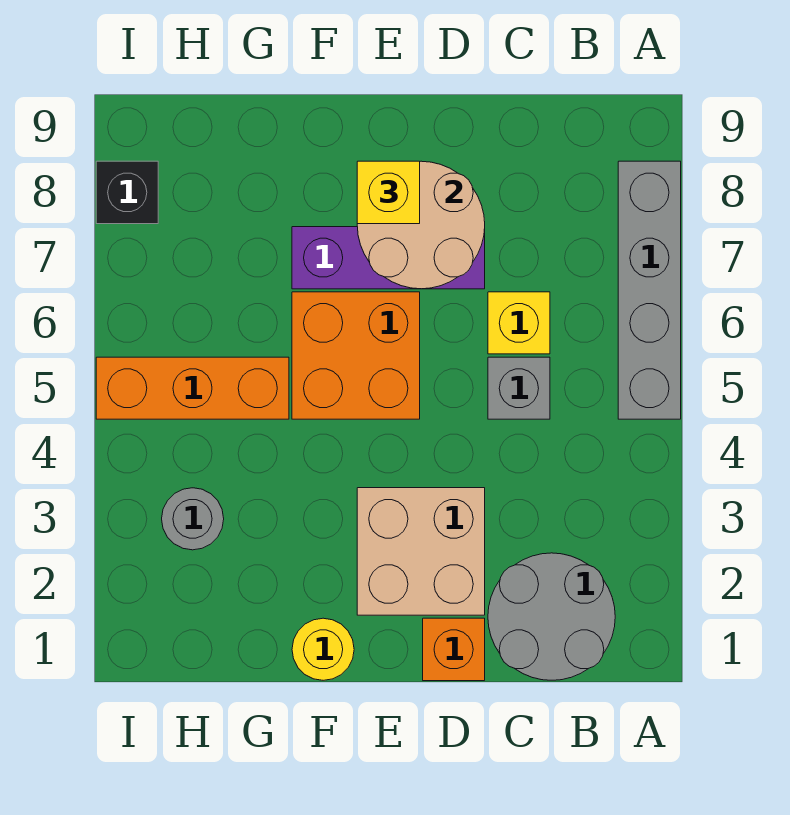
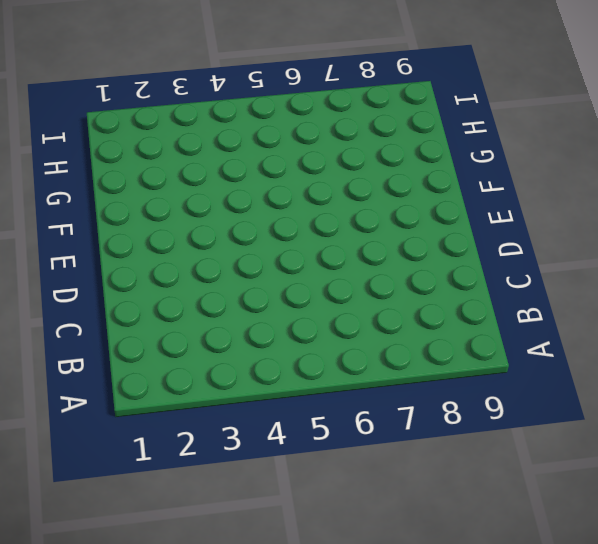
none -> grey brick A5:A8 level 1
none -> grey round brick B1:C2 level 1
none -> grey brick C5 level 1

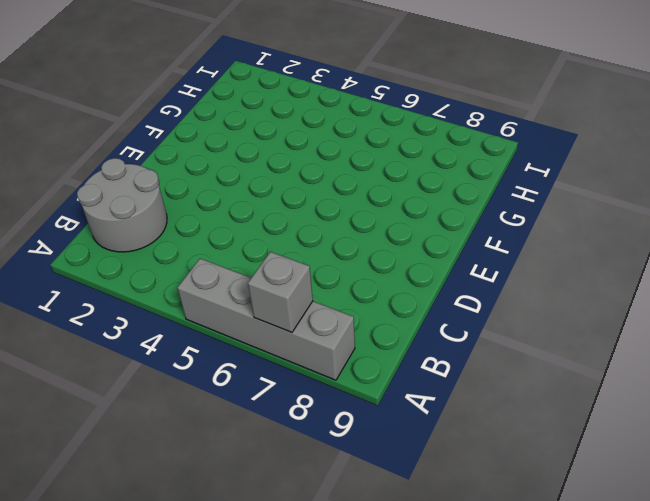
grey brick A7 level 2 -> grey brick C5 level 1
none -> yellow brick C6 level 1
none -> orange brick D1 level 1
none -> tan brick D2:E3 level 1

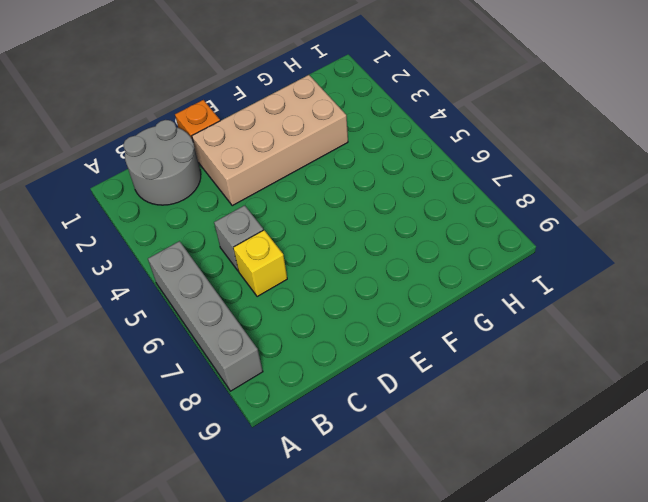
tan brick D2:G3 level 1 -> tan brick D2:E3 level 1
none -> purple brick D7:F7 level 1
none -> orange brick E5:F6 level 1
none -> yellow round brick F1 level 1

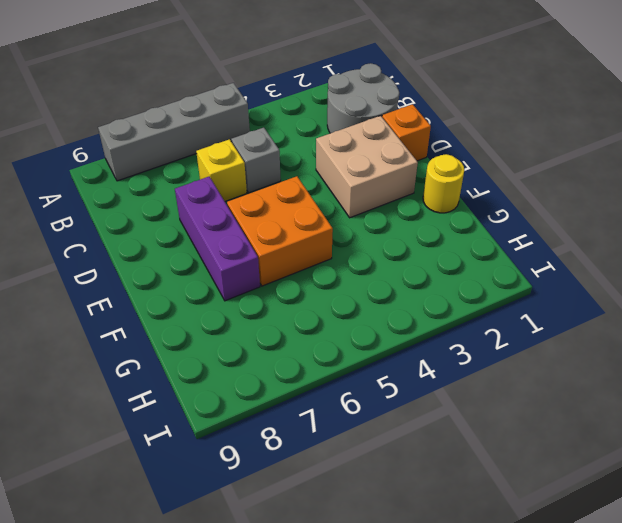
none -> orange brick G5:I5 level 1
none -> grey round brick H3 level 1
none -> black brick I8 level 1

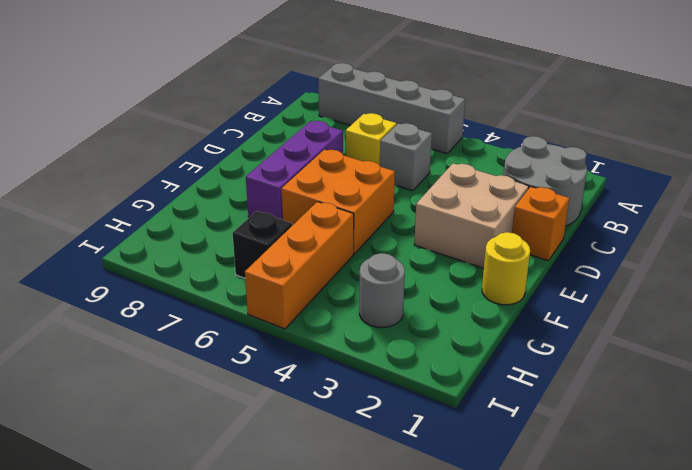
black brick H6 level 1 -> black brick I8 level 1
none -> tan round brick D7:E8 level 2
none -> yellow brick E8 level 3

